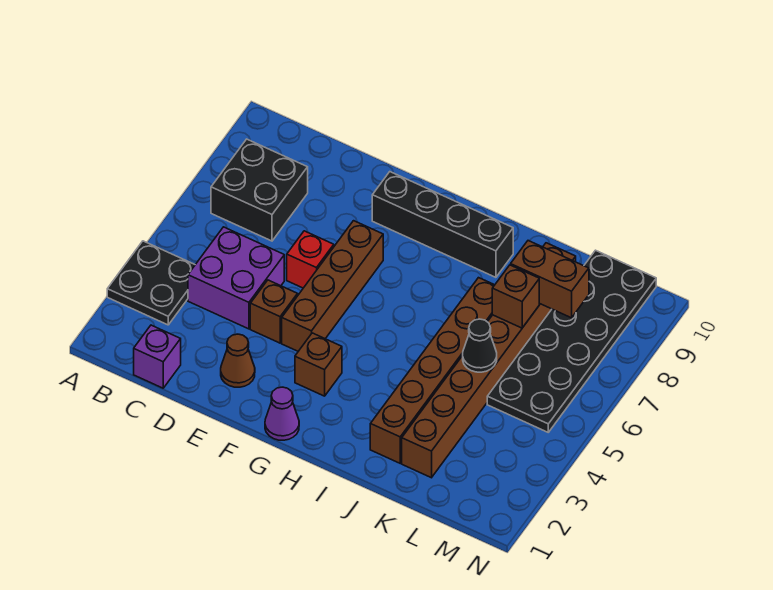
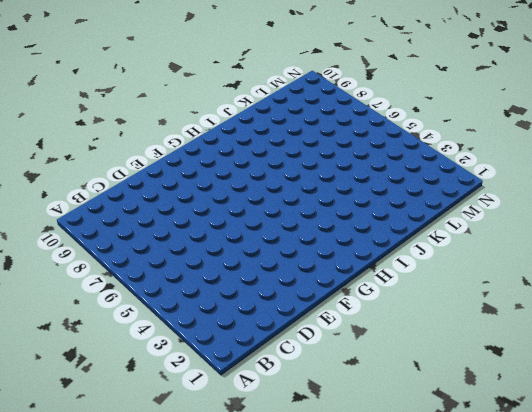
none -> black plate A3:B4 level 1
none -> black brick B7:C8 level 1
none -> purple brick C1 level 1

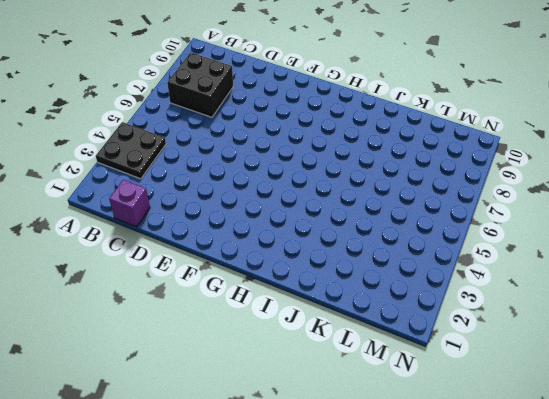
none -> purple brick C4:D5 level 1
none -> brown cone E2 level 1
none -> brown brick E4 level 1

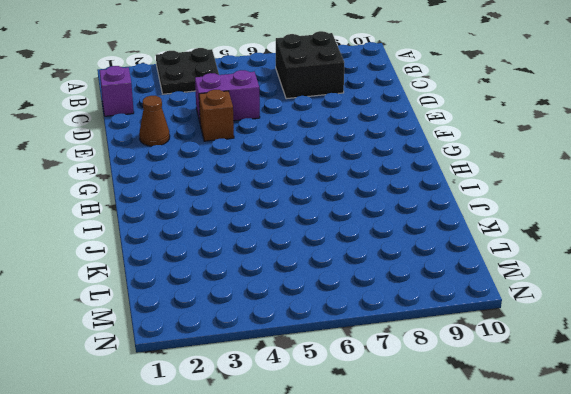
purple brick D4:D5 level 1 -> purple brick C4:D5 level 1
none -> red brick E6 level 1
none -> brown brick F4:F7 level 1
none -> black brick F9:I9 level 1

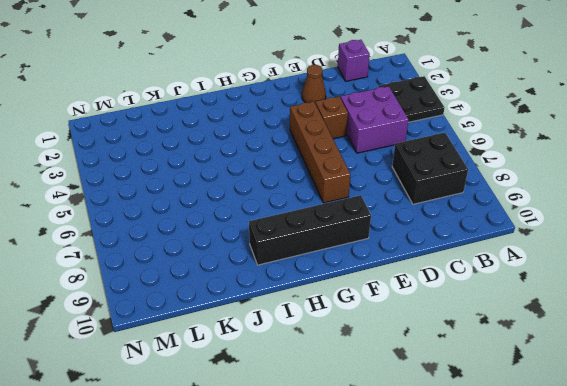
none -> red brick E6 level 1
none -> purple cone G1 level 1
none -> brown brick G3 level 1

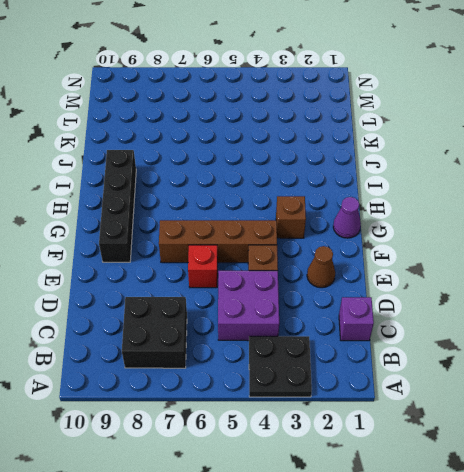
none -> brown brick J2:J7 level 1
none -> brown brick K2:K9 level 1
none -> black plate L5:M10 level 1

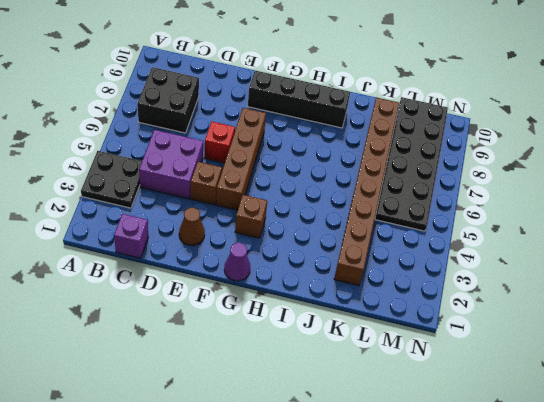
none -> brown brick J2:J7 level 1
none -> black cone K5 level 2
none -> brown brick K7 level 2

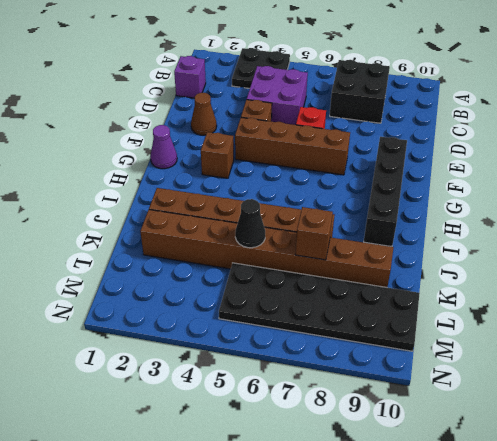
none -> brown brick K8:L8 level 2

